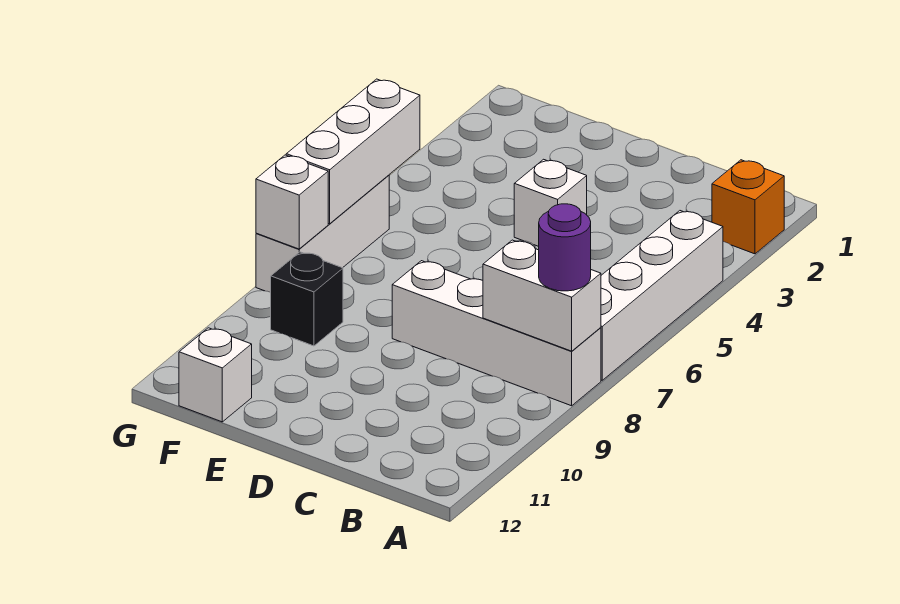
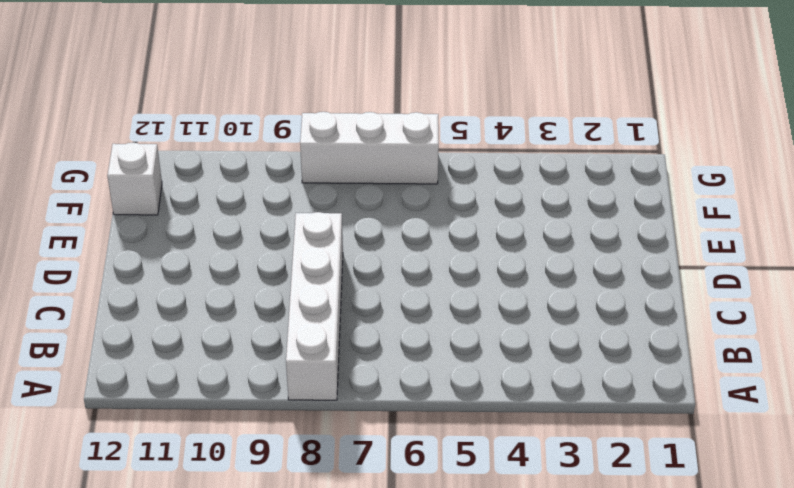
none -> orange brick A2 level 1
none -> white brick A4:A7 level 1

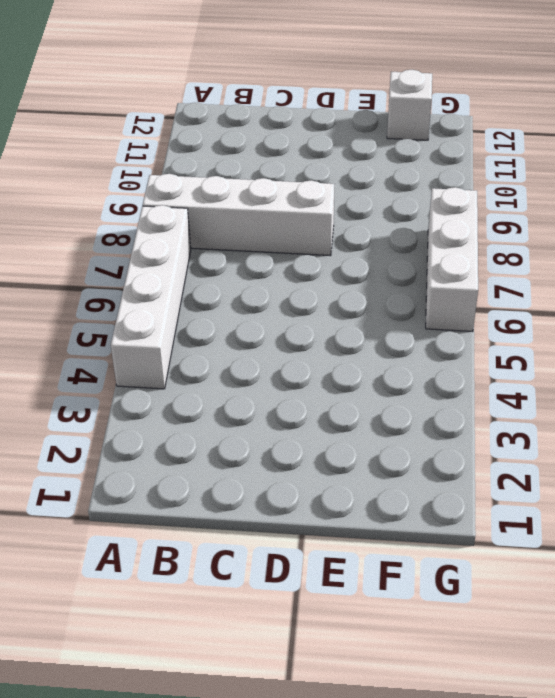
none -> orange brick A2 level 1
none -> white brick D4 level 1

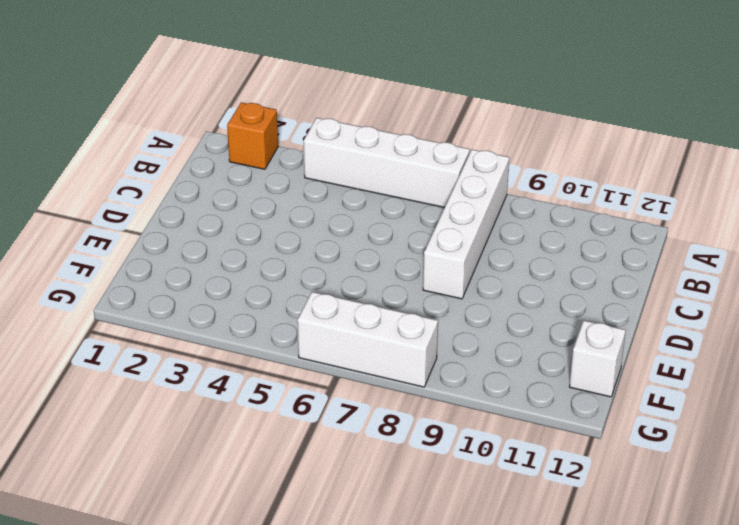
none -> white brick D4 level 1
none -> black brick F9 level 1

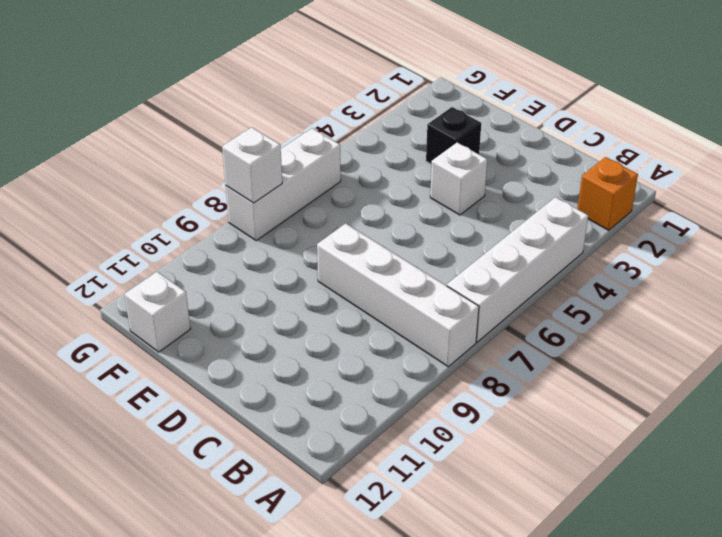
black brick E3 level 1 -> black brick F9 level 1
none -> white brick A8:B8 level 2
none -> white brick G5:G7 level 2

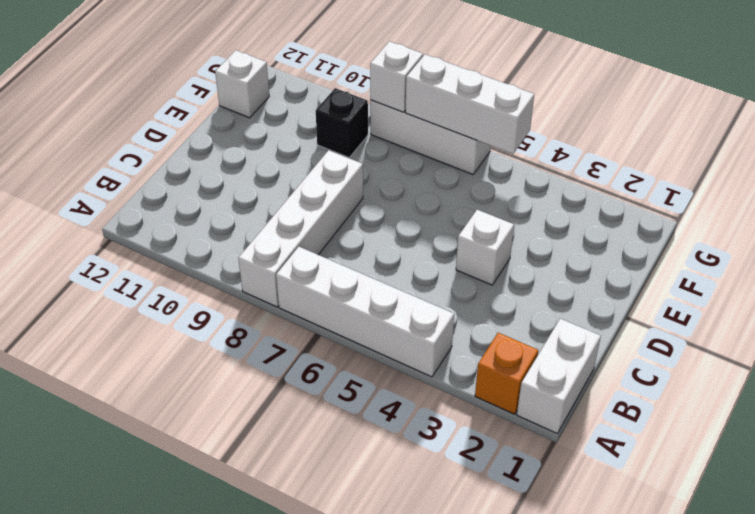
white brick A1:B1 level 1 -> white brick A8:B8 level 2
none -> purple round brick A8 level 3

